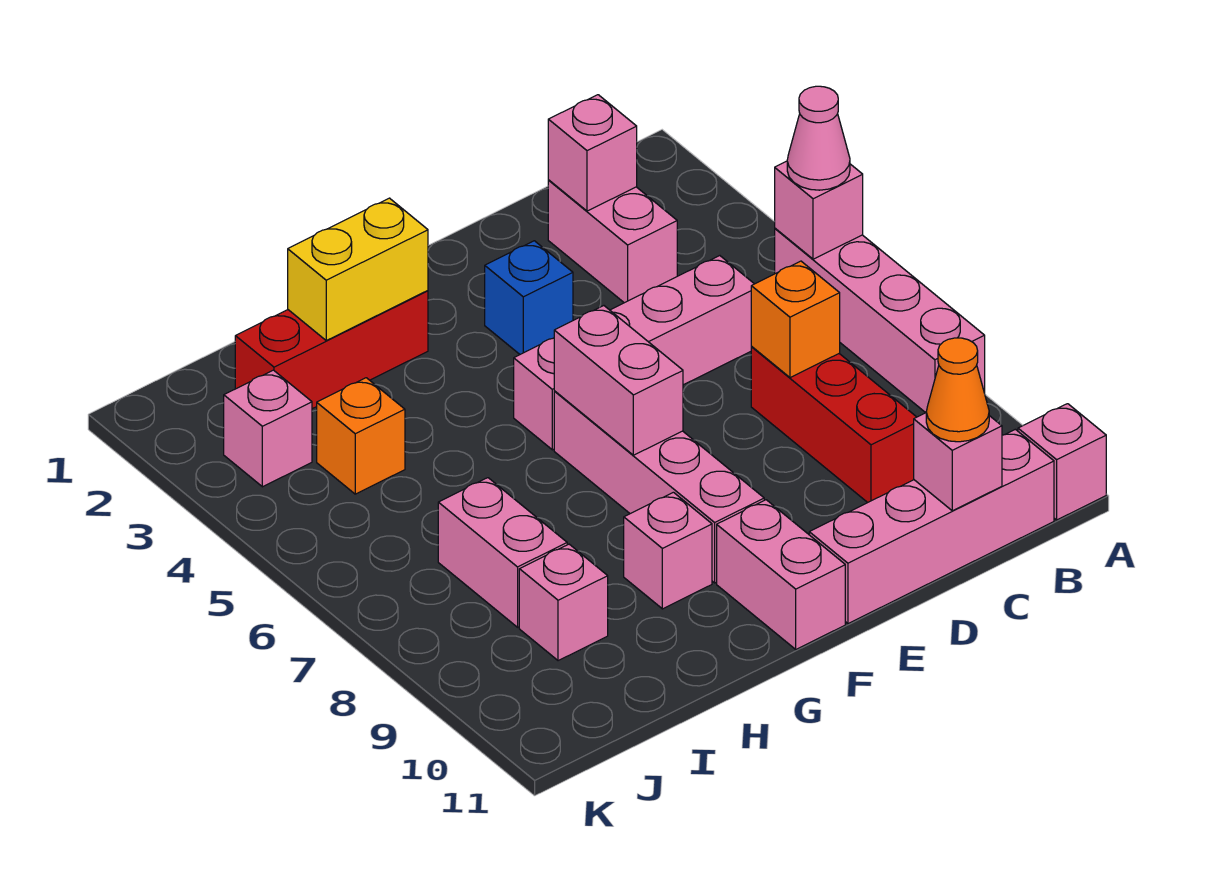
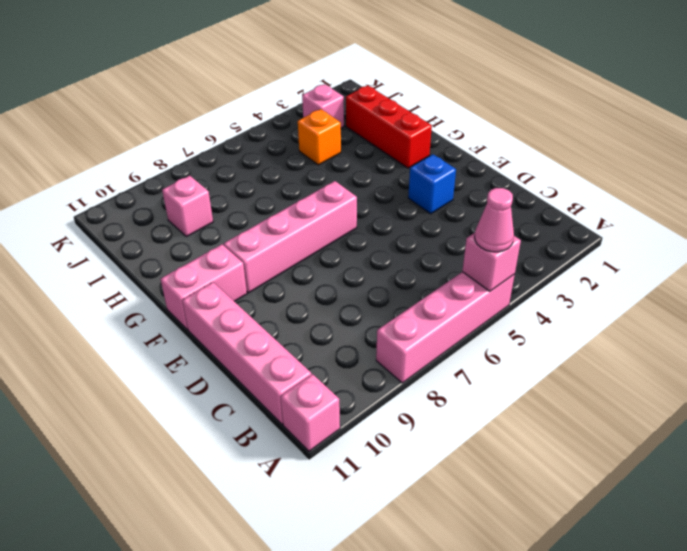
none -> pink brick C2:C3 level 1
none -> pink brick C5:F5 level 1
none -> red brick C7:C9 level 1

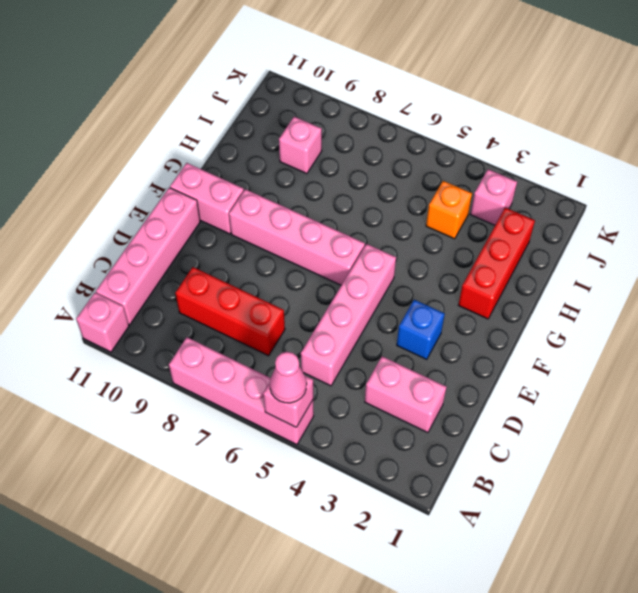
none -> pink brick G9 level 1
none -> pink brick I7:I8 level 1
none -> pink brick C2 level 2

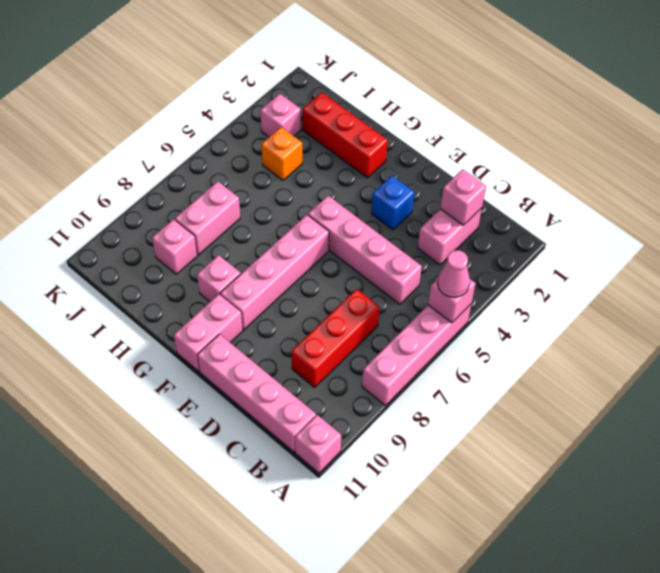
none -> orange brick C7 level 2
none -> pink brick C11 level 2
none -> pink brick F6:F7 level 2

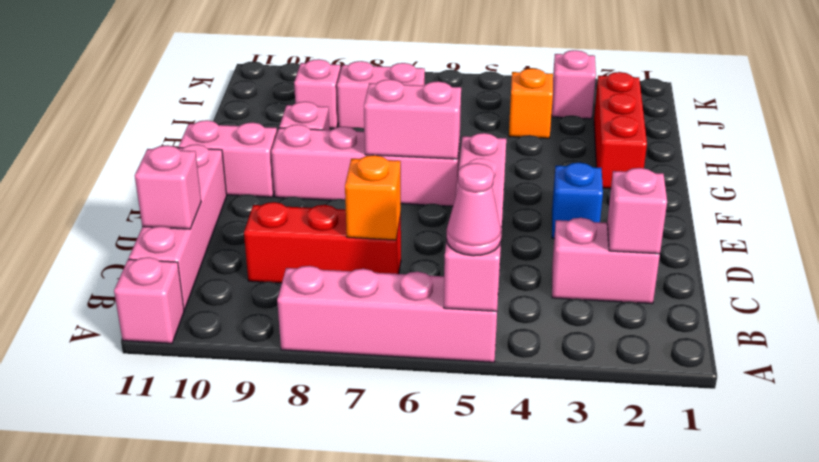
none -> yellow brick G2:H2 level 2
none -> orange cone C11 level 3

